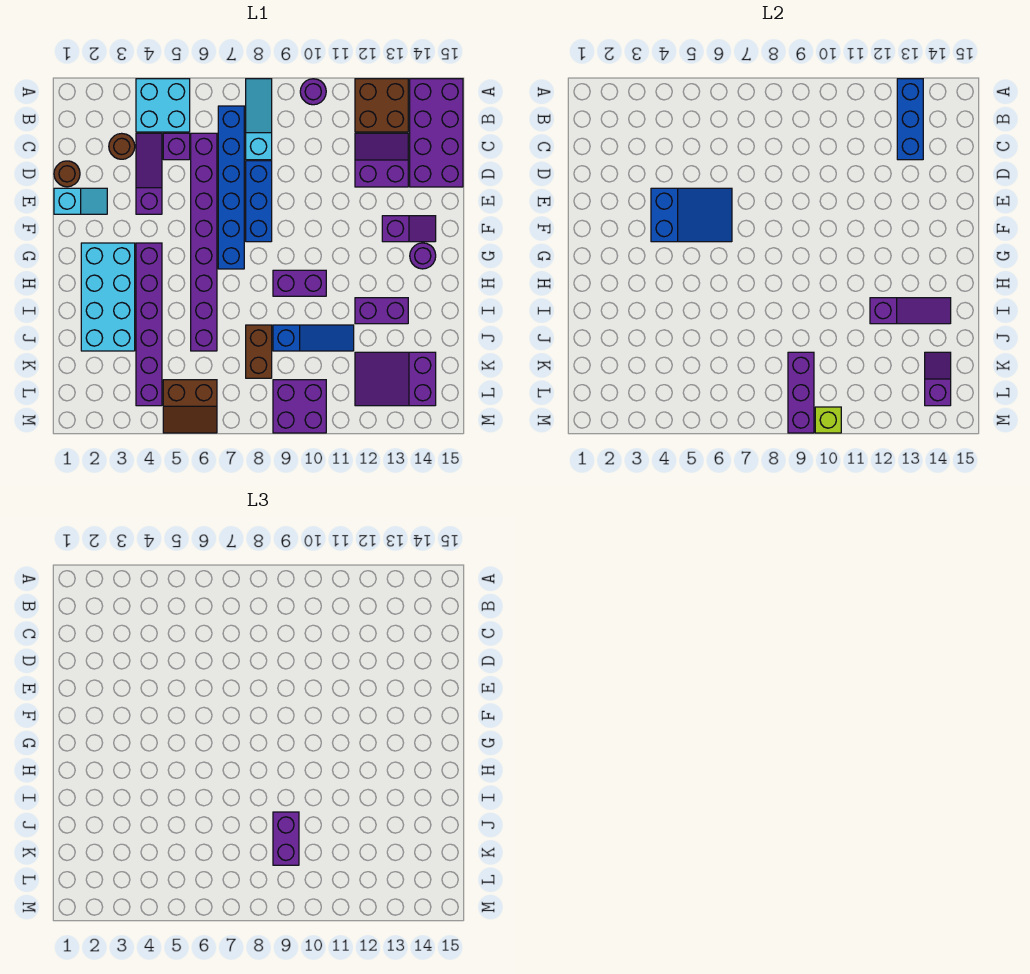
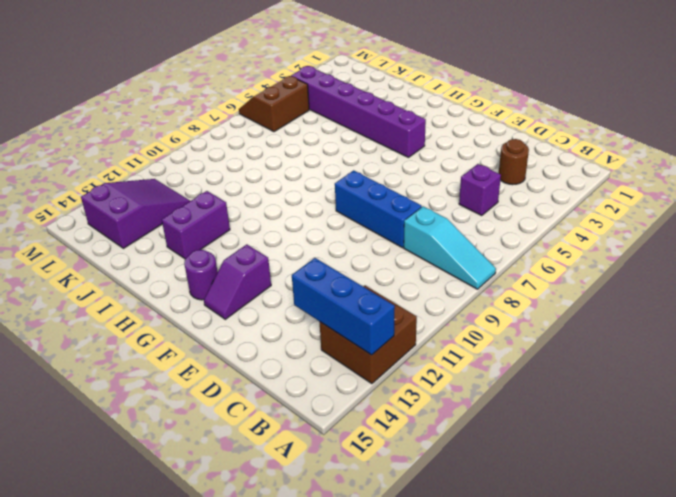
none -> cyan brick A4:B5 level 1
none -> purple round brick A10 level 1
none -> purple brick A14:D15 level 1
none -> blue brick B7:G7 level 1

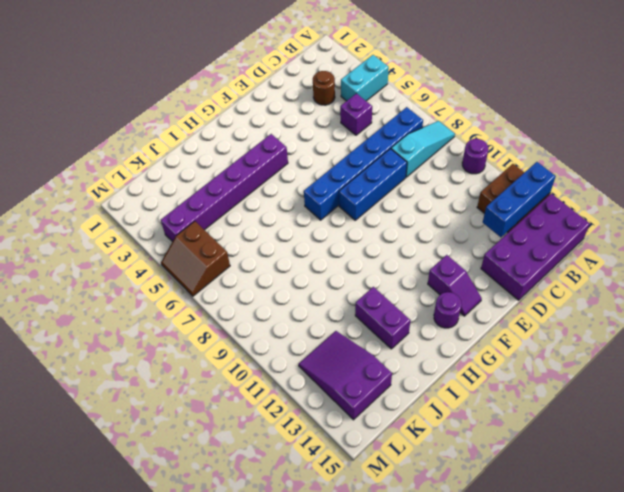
cyan brick A4:B4 level 1 -> cyan brick A4:B5 level 1
none -> purple slope C4:E4 level 1 top E
none -> purple brick C6:J6 level 1
none -> purple slope C12:D13 level 1 top D
none -> brown round brick D1 level 1

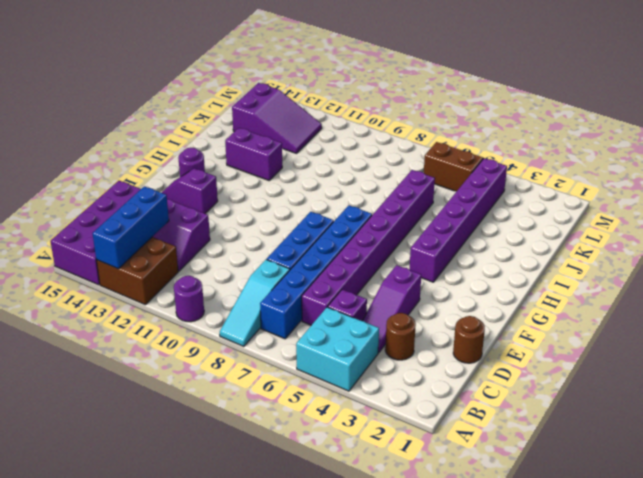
none -> cyan slope E1:E2 level 1 top 1
none -> cyan brick G2:J3 level 1
none -> purple brick H9:H10 level 1
none -> brown brick J8:K8 level 1

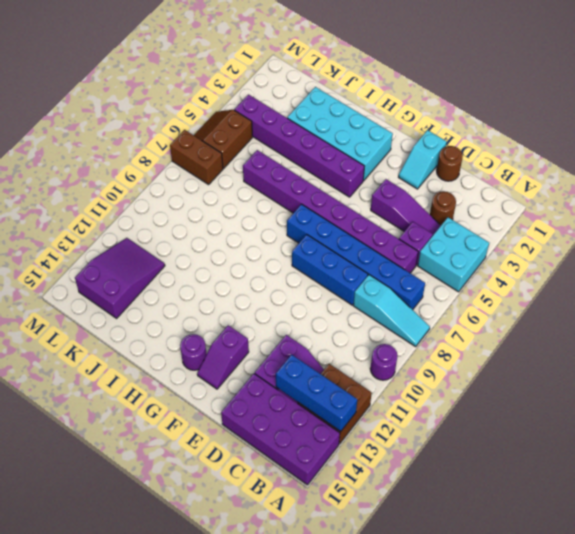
brown brick L7:M7 level 1 -> brown brick J8:K8 level 1
none -> purple brick H9:H10 level 1
none -> purple brick I12:I13 level 1
none -> blue slope J9:J11 level 1 top 9
none -> purple brick L9:M10 level 1

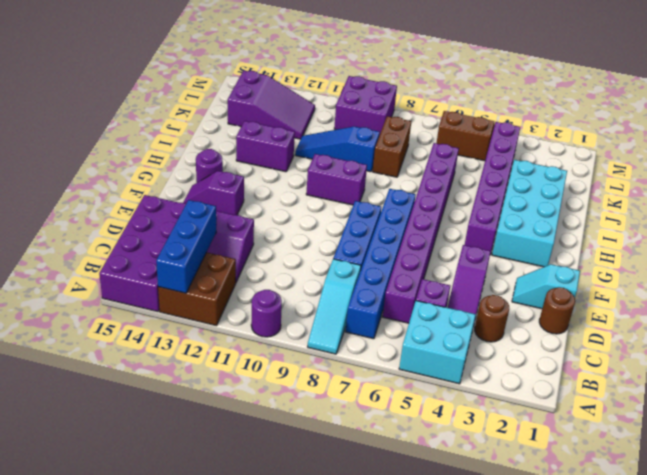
none -> blue slope E4:F6 level 2 top 4
none -> purple slope I12:I14 level 2 top 12
none -> purple brick K9:M9 level 2
none -> purple slope K14:L14 level 2 top L

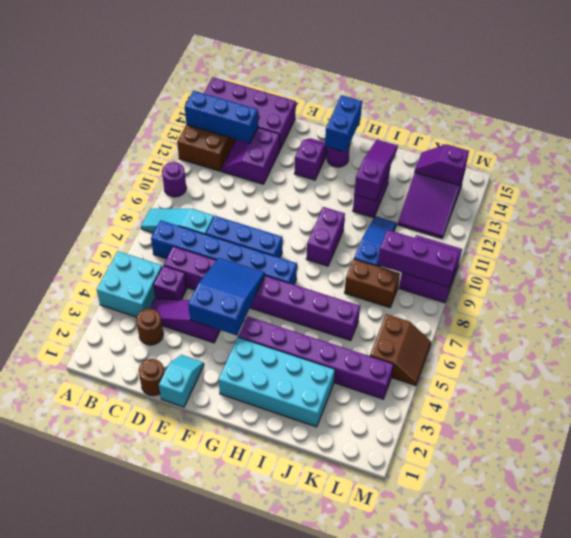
blue brick G14:G15 level 2 -> none
none -> lime brick M10 level 2
none -> purple brick J9:K9 level 3

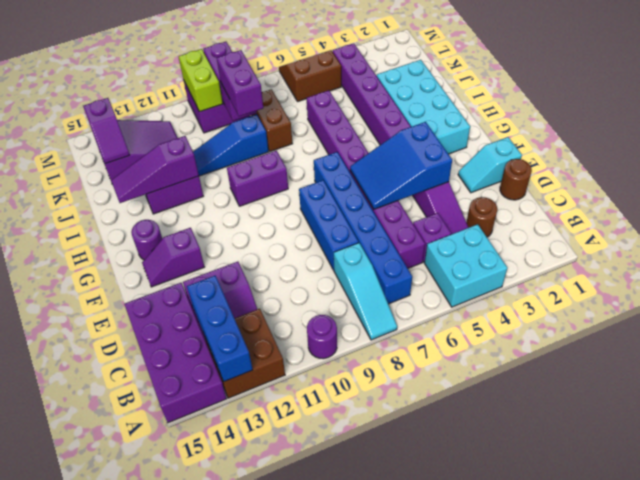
lime brick L10:M10 level 2 -> lime brick M10 level 2

